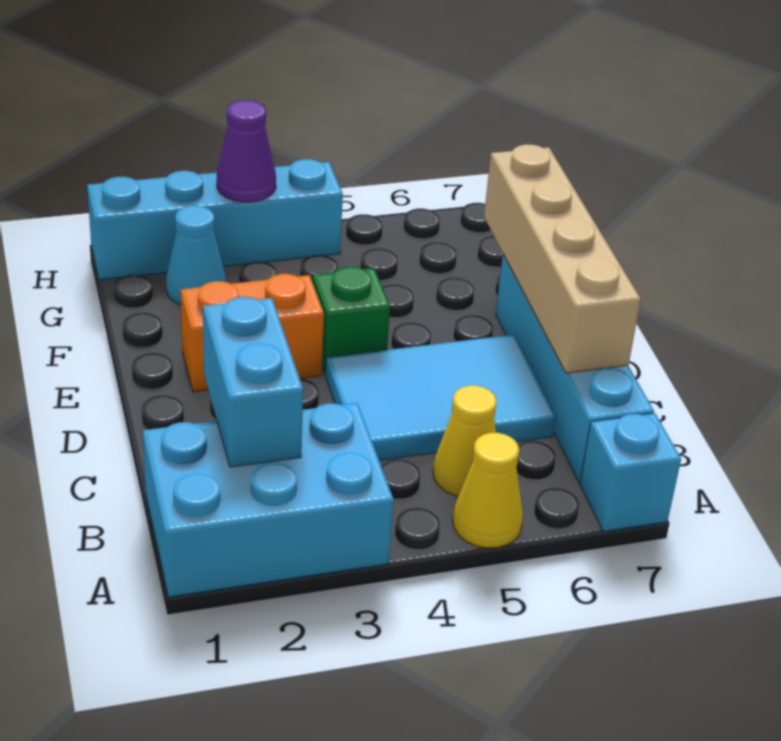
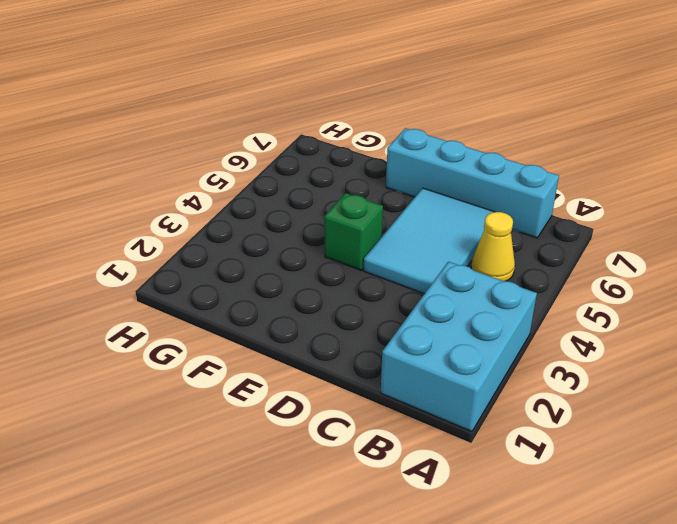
none -> yellow cone A5 level 1
none -> cyan brick A7 level 1
none -> orange brick E2:E3 level 1

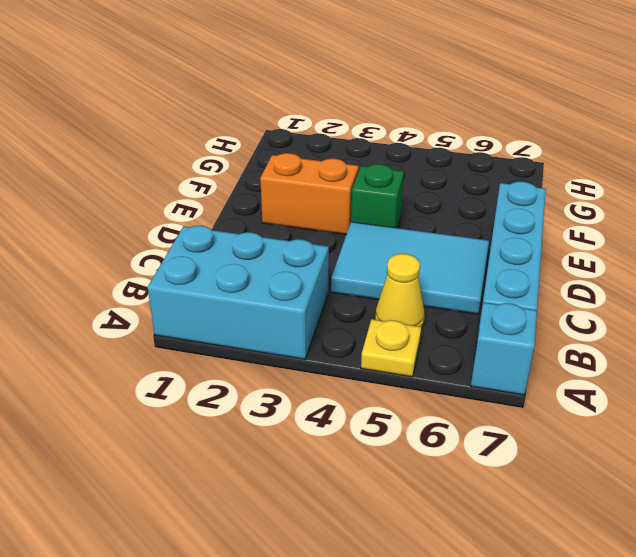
yellow plate A5 level 1 -> yellow cone A5 level 1
none -> cyan cone G2 level 1
none -> cyan brick H1:H4 level 1
none -> cyan brick B2:C2 level 2

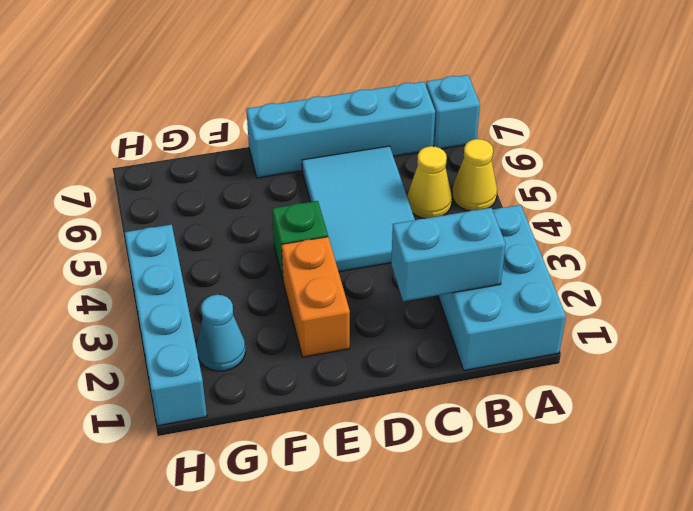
none -> tan brick C7:F7 level 2
none -> purple cone H3 level 2

